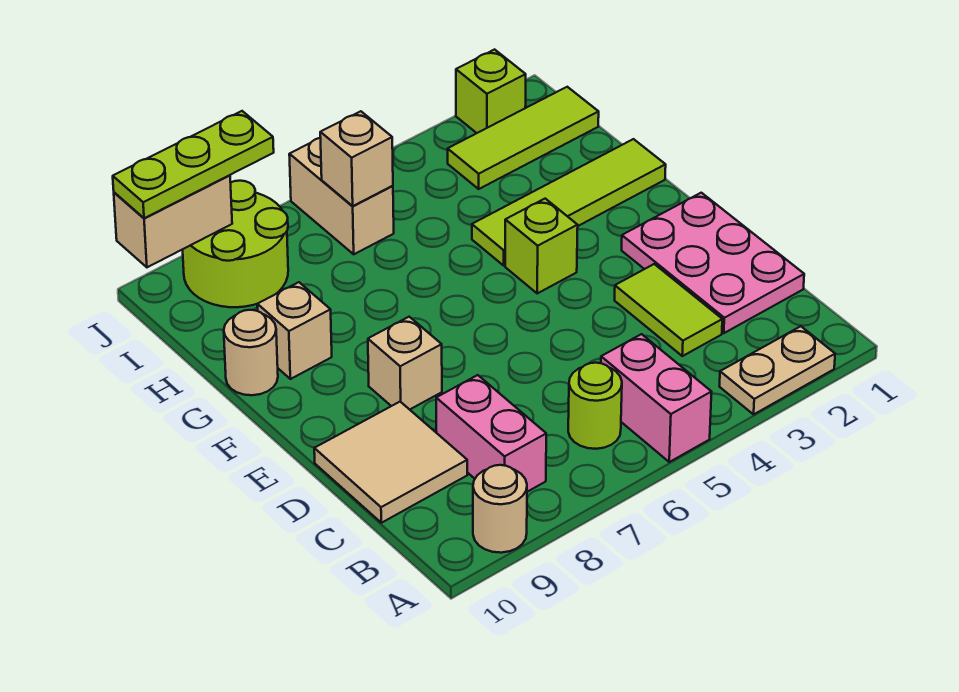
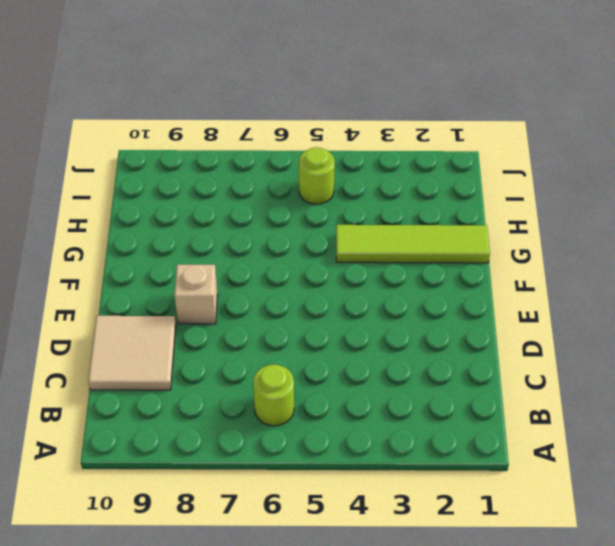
lime round brick I5 level 1 -> none
none -> tan plate A2:A3 level 1
none -> pink brick A5:B5 level 1
none -> tan round brick A9 level 1

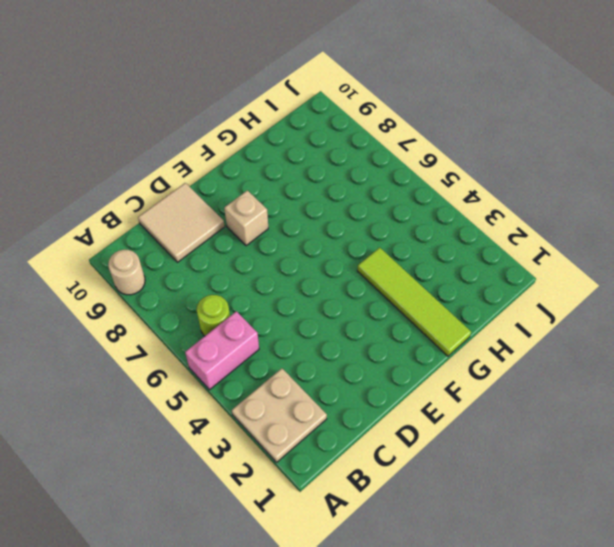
tan plate A2:B3 level 1 -> tan plate A2:A3 level 1
none -> pink brick B8:C8 level 1
none -> pink plate C1:E2 level 1
none -> lime tile C3:D3 level 1

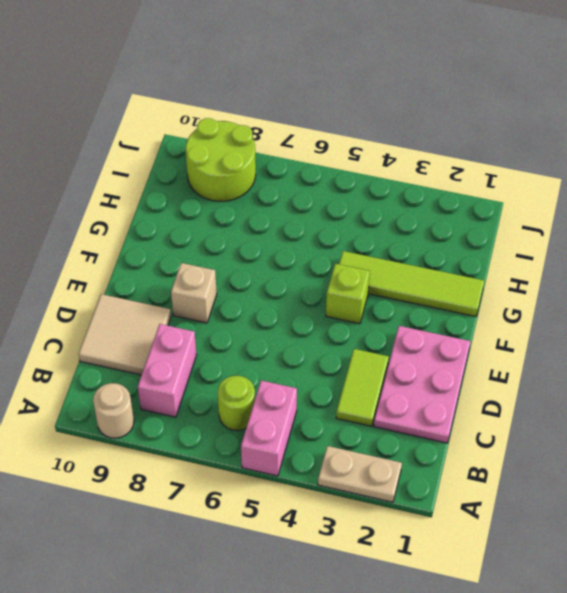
none -> tan brick G9 level 1
none -> tan round brick G10 level 1
none -> lime tile I1:I3 level 1

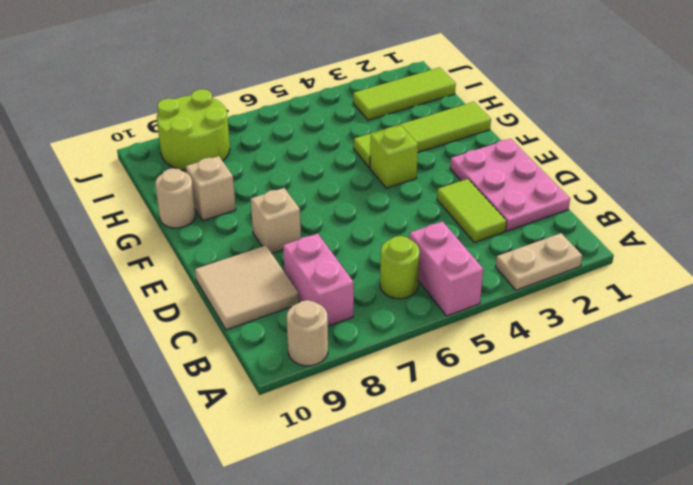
none -> tan brick I6:J6 level 1
none -> lime brick J2 level 1
none -> tan brick I6 level 2

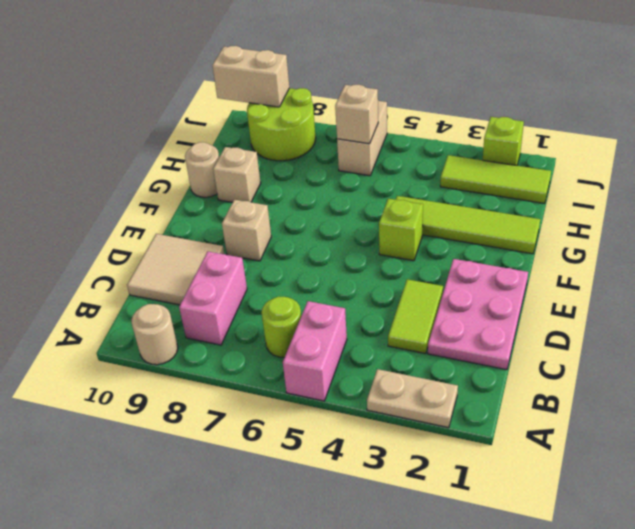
none -> lime plate J8:J10 level 3

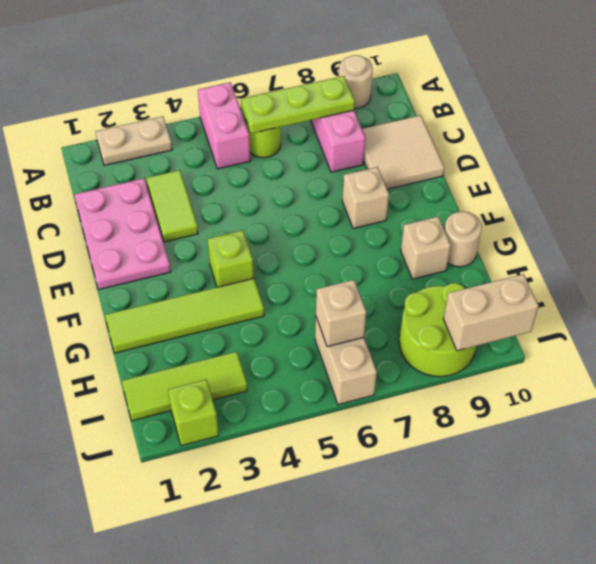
lime plate B6:B8 level 2 -> lime plate J8:J10 level 3

